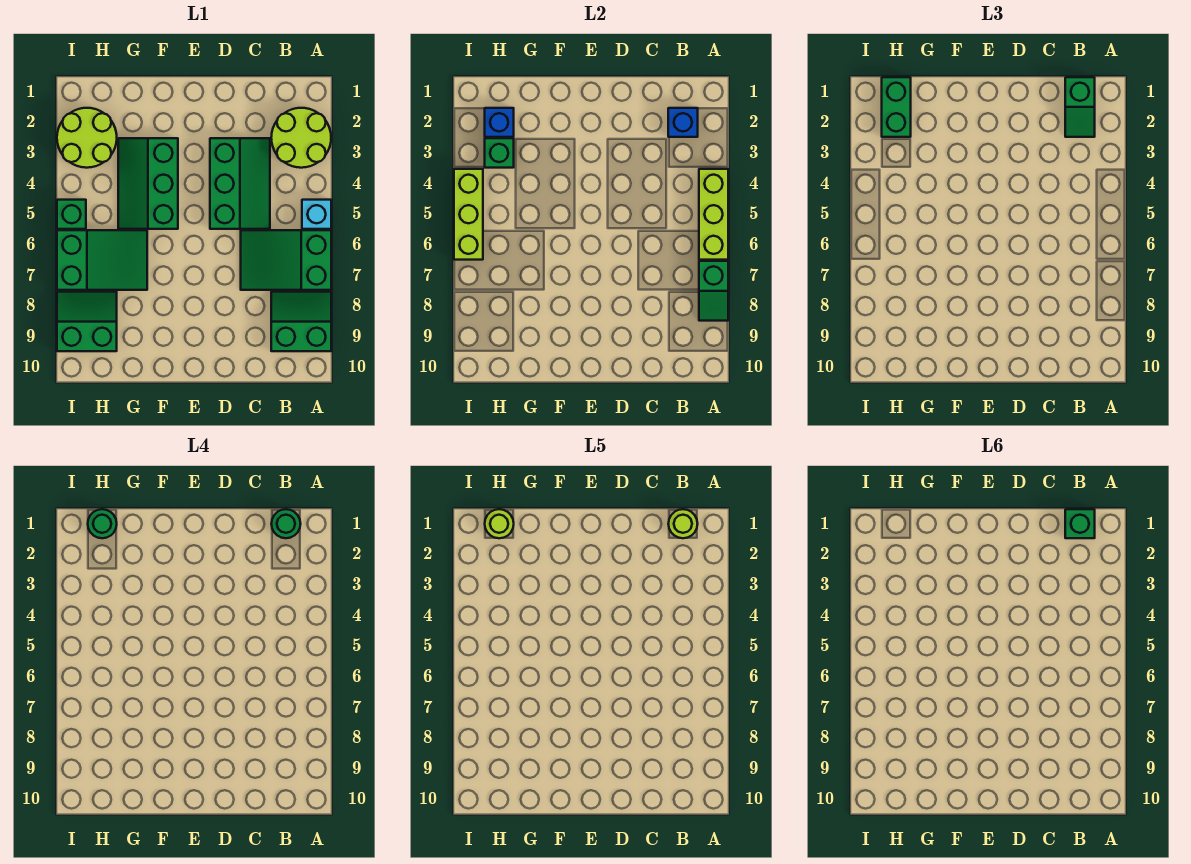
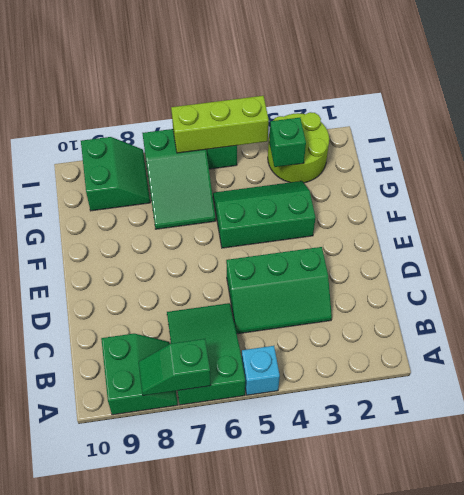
none -> lime round brick A2:B3 level 1
none -> lime brick A4:A6 level 2
none -> blue brick B2 level 2

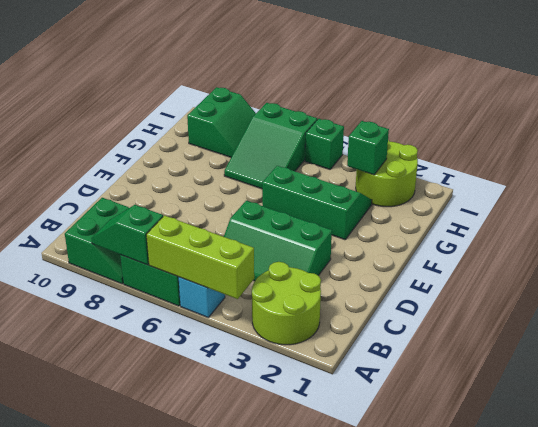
none -> blue brick B2 level 2
none -> blue brick H2 level 2
none -> lime brick I4:I6 level 2

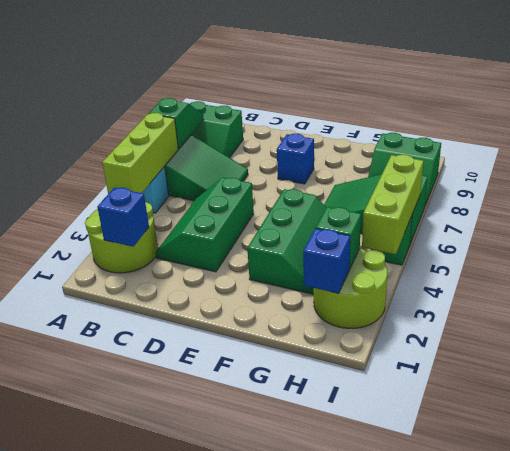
blue brick E8 level 1 -> none
none -> green slope B1:B2 level 3 top 1
none -> green brick H1:H2 level 3
none -> green round brick B1 level 4

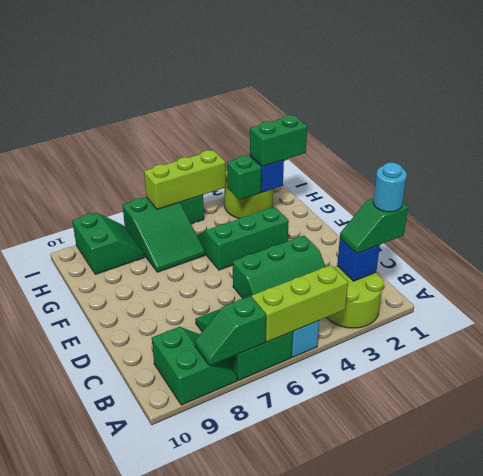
cyan round brick B1 level 4 -> green round brick B1 level 4
none -> green round brick H1 level 4
none -> lime round brick B1 level 5
none -> lime round brick H1 level 5

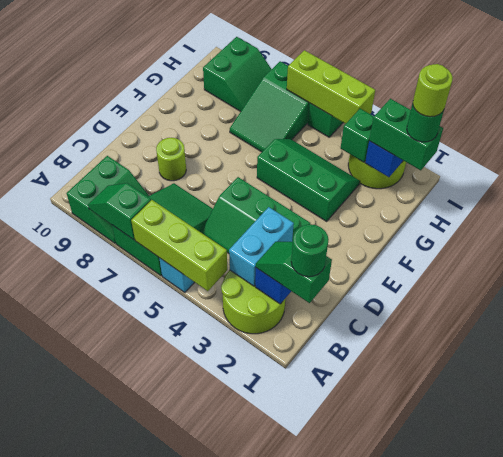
cyan brick B3:C3 level 2 -> none
lime round brick D8 level 1 -> lime round brick B1 level 5
none -> green brick B1 level 6

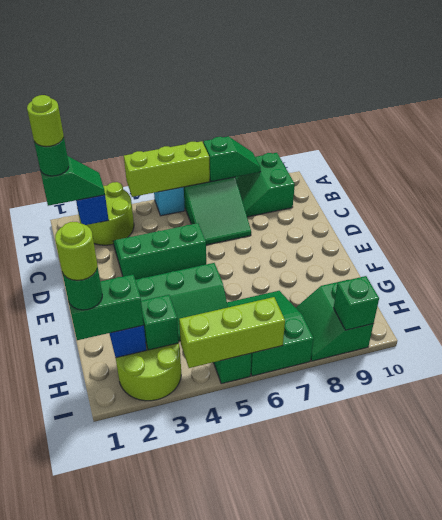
green brick I9 level 2 -> green brick B1 level 6

